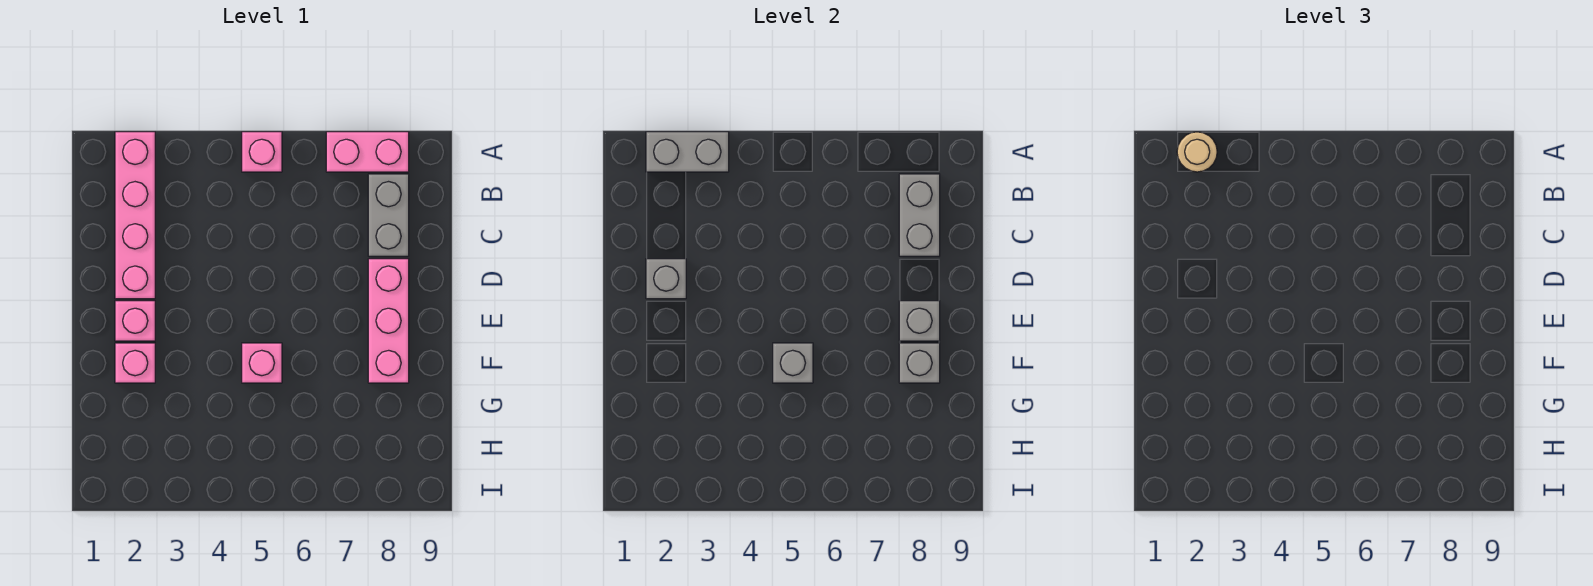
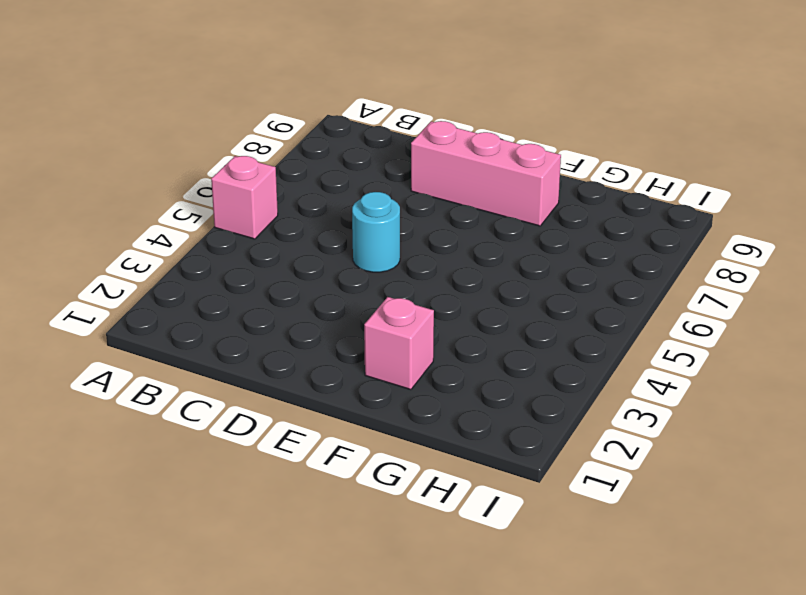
cyan round brick D5 level 1 -> none
none -> pink brick A2:D2 level 1
none -> pink brick A7:A8 level 1
none -> grey brick B8:C8 level 1

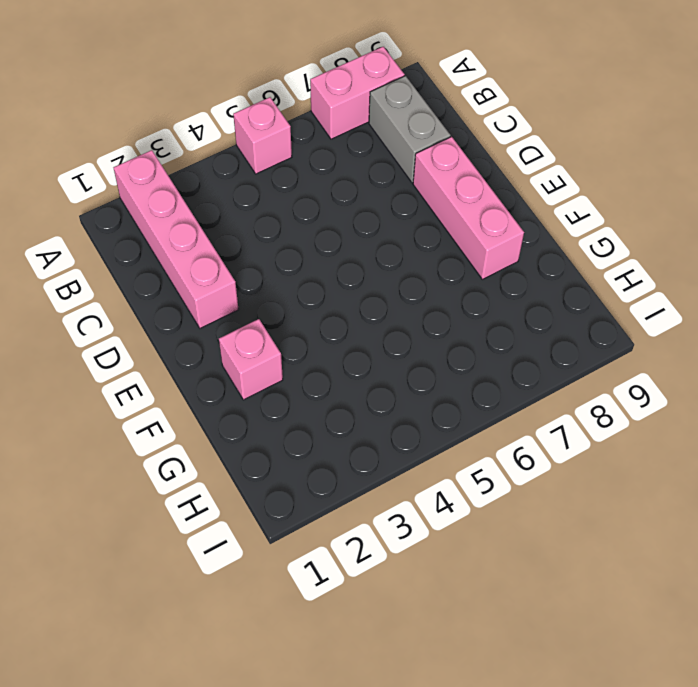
none -> pink brick E2 level 1
none -> pink brick F5 level 1
none -> grey brick A2:A3 level 2

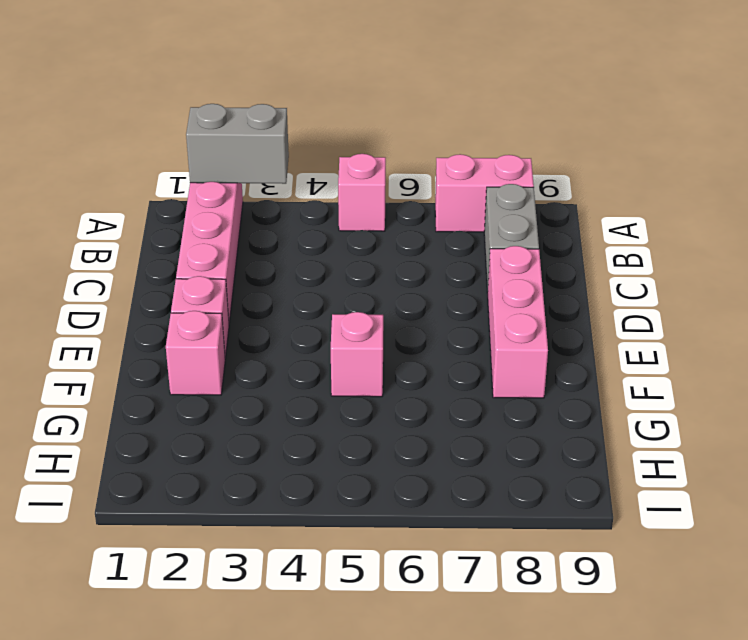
none -> grey brick B8:C8 level 2
none -> grey brick D2 level 2
none -> grey brick E8 level 2

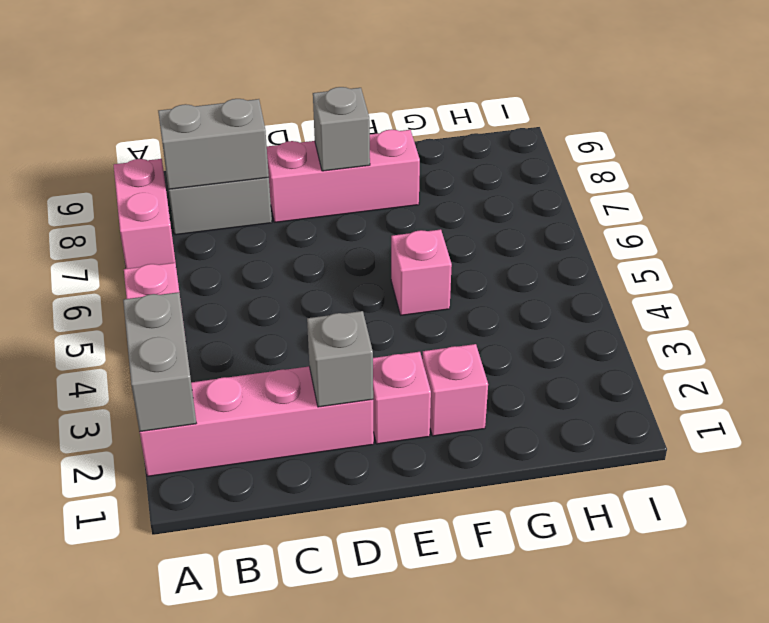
none -> grey brick F5 level 2
none -> grey brick F8 level 2
none -> tan round brick A2 level 3

